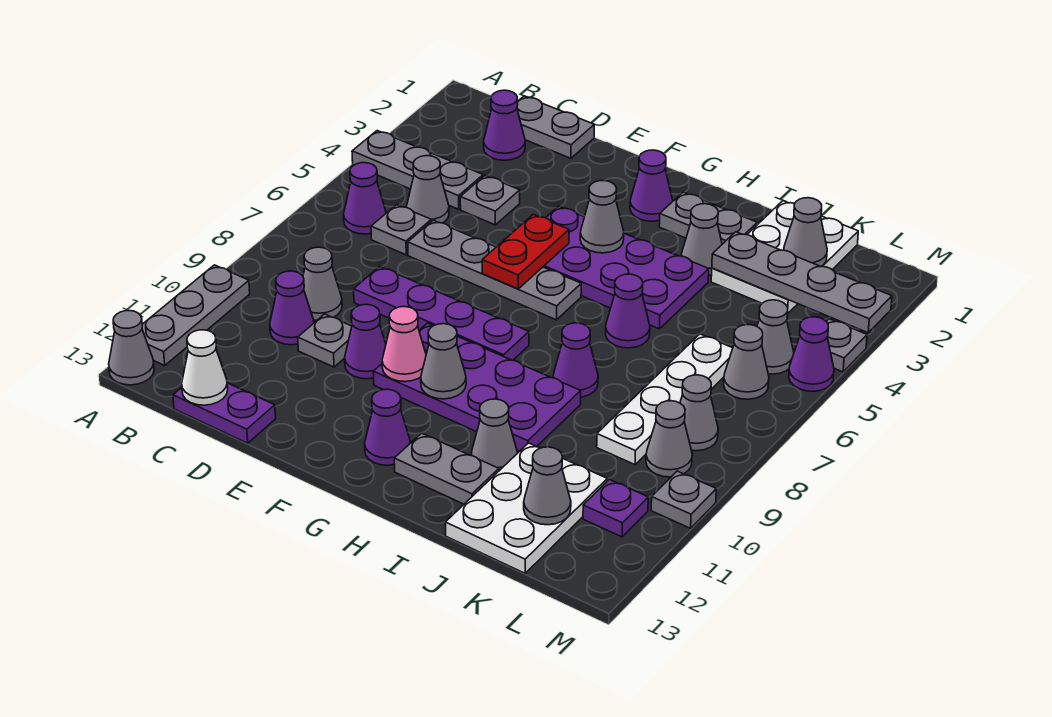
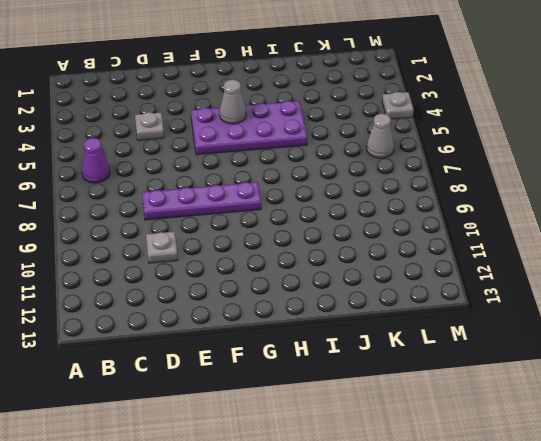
none -> grey plate A4:C4 level 1
none -> grey plate A10:A12 level 1
none -> grey cone A13 level 1
none -> grey plate C1:D1 level 1

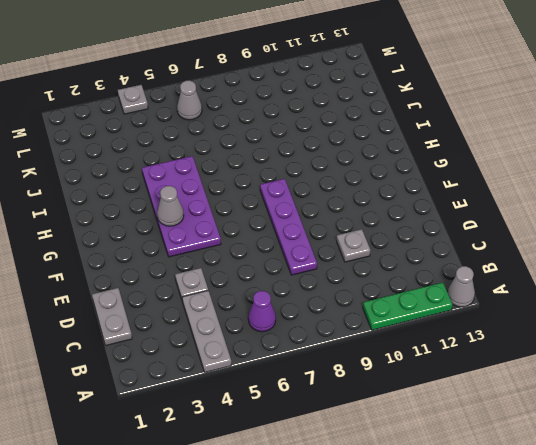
green plate A10:A12 level 1 -> grey plate A10:A12 level 1
none -> purple cone C2 level 1
none -> grey cone C5 level 1
none -> grey plate C6 level 1
none -> grey cone C9 level 1

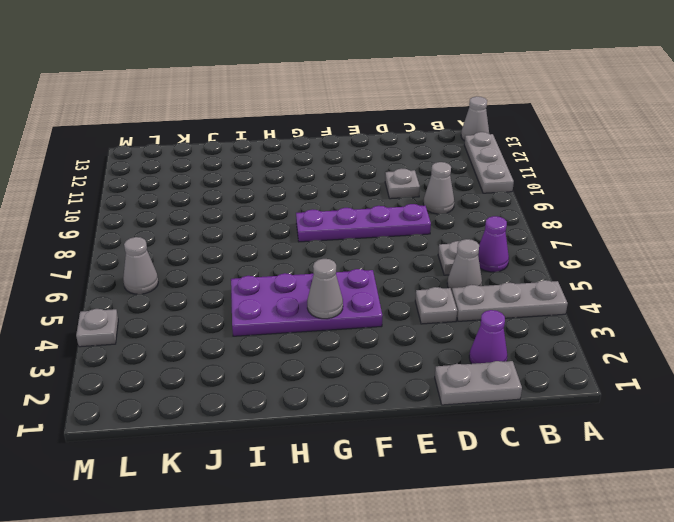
none -> purple cone C10 level 1
none -> purple plate C13:D13 level 1
none -> grey plate D6:G6 level 1
none -> purple cone E10 level 1

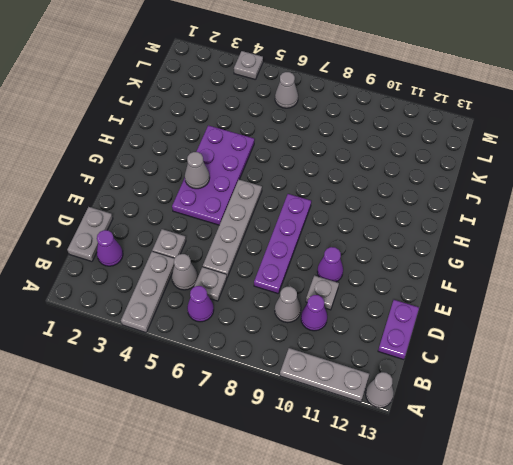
none -> purple plate F9:I10 level 1
none -> purple cone G2 level 1
none -> purple cone G12 level 1
none -> grey plate H2:I2 level 1

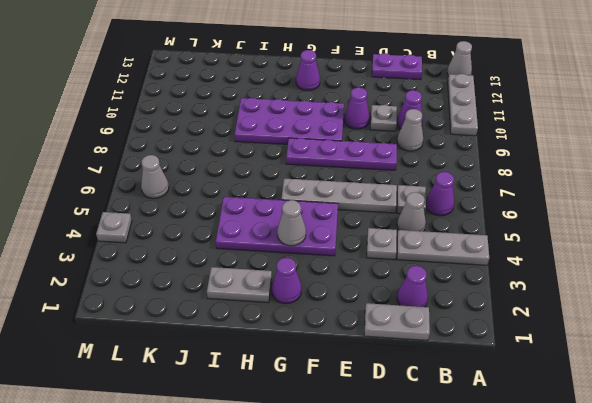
none -> grey plate H12:I12 level 1
none -> grey cone I3 level 1
none -> purple cone I6 level 1
none -> purple cone I8 level 1

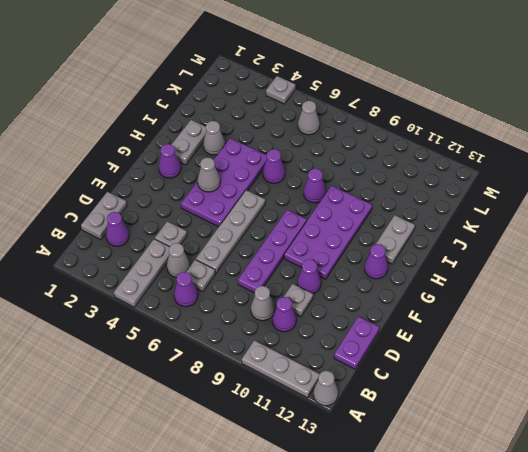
none -> grey cone I11 level 1
none -> white plate J1:K3 level 1
none -> white plate J11:K13 level 1
none -> white plate K6:K9 level 1

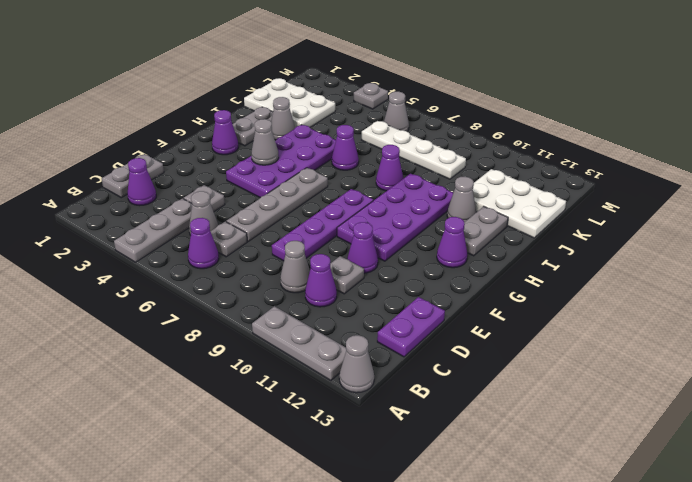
none -> grey cone L5 level 1
none -> grey cone L8 level 1
none -> grey cone L9 level 1
none -> purple plate L11 level 1

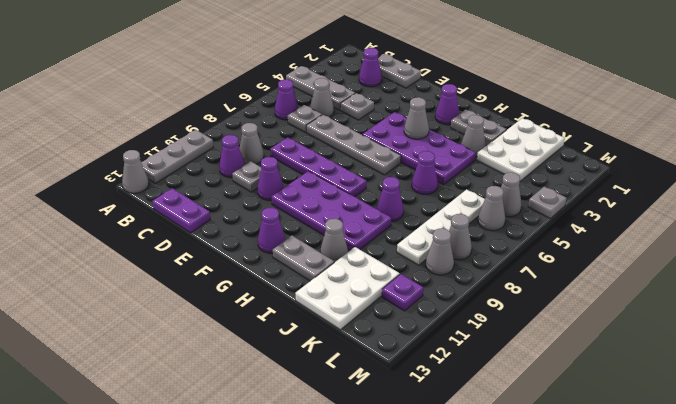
none -> purple cone M5 level 1
none -> grey plate M10 level 1
none -> white cone C13 level 2
none -> red plate F5:F6 level 2

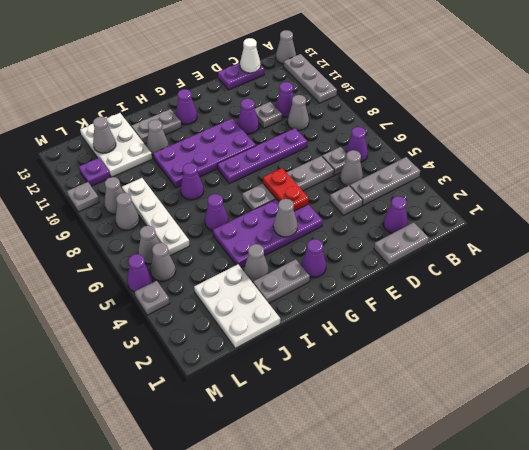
none -> pink cone F10 level 2
none -> grey cone G10 level 2
none -> grey plate J3:M3 level 2
none -> grey cone K2 level 2

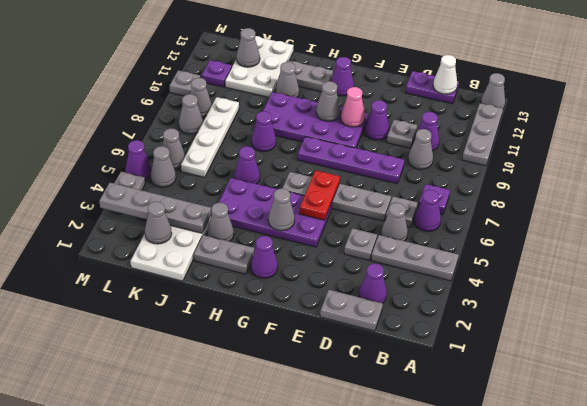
purple plate B7 level 1 -> none

